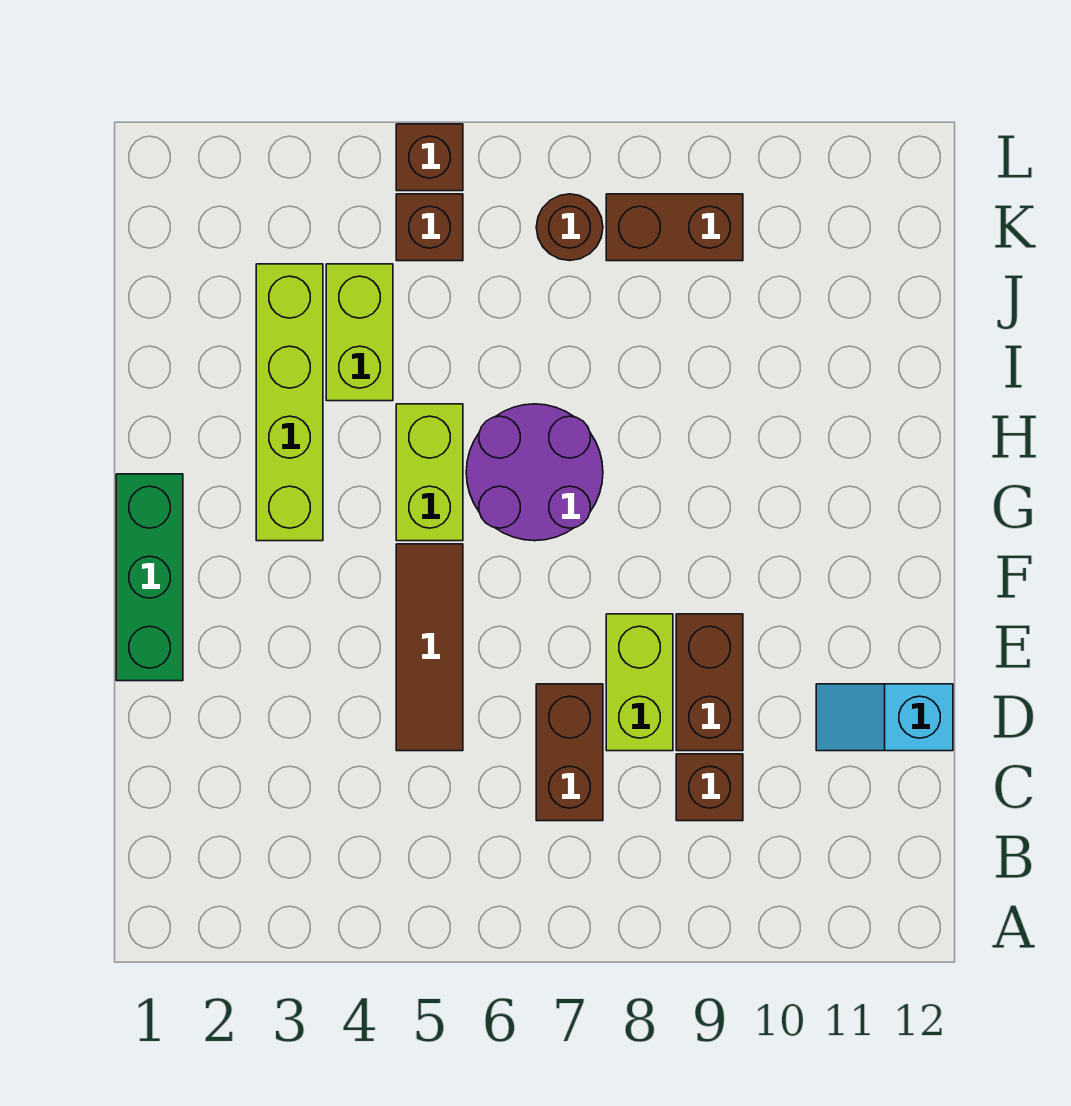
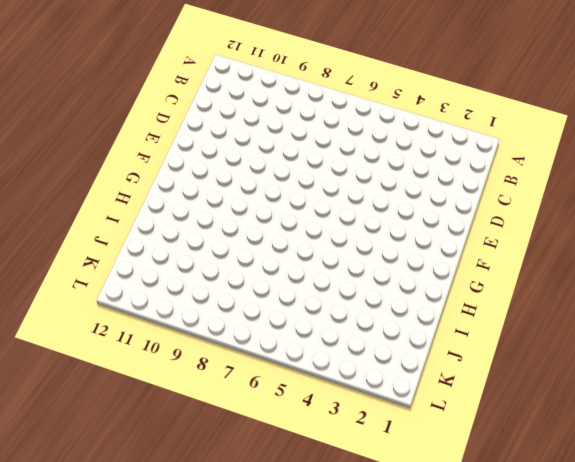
none -> brown brick C7:D7 level 1
none -> brown brick C9 level 1
none -> brown tile D5:F5 level 1

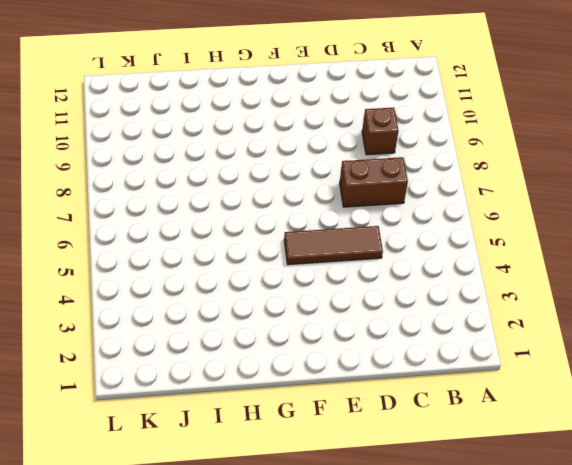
none -> lime brick D8:E8 level 1
none -> brown brick D9:E9 level 1
none -> cyan slope D11:D12 level 1 top 12

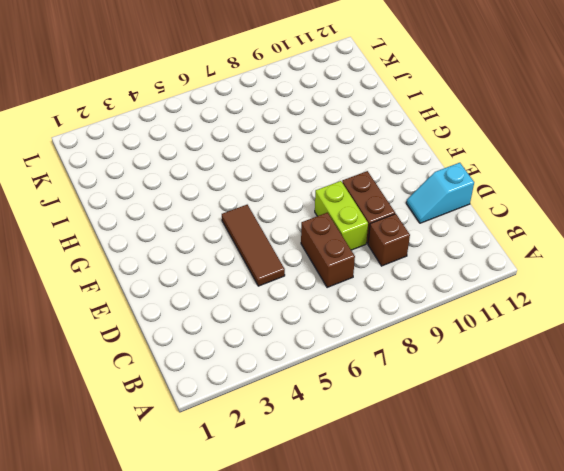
none -> green brick E1:G1 level 1
none -> lime brick G3:J3 level 1
none -> lime brick G5:H5 level 1

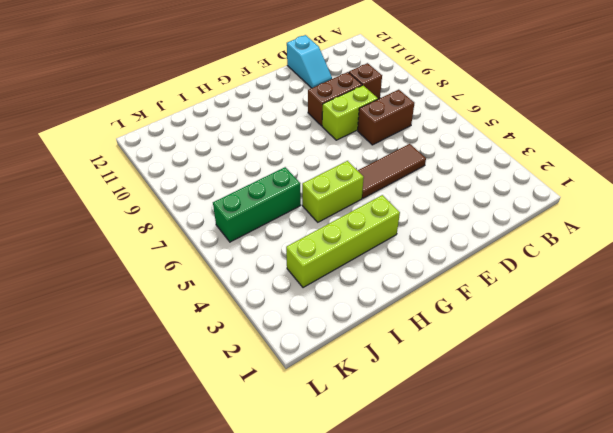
green brick I6:K6 level 1 -> green brick E1:G1 level 1
none -> purple round brick G6:H7 level 1
none -> lime brick I4:J4 level 1
none -> brown brick K5 level 1

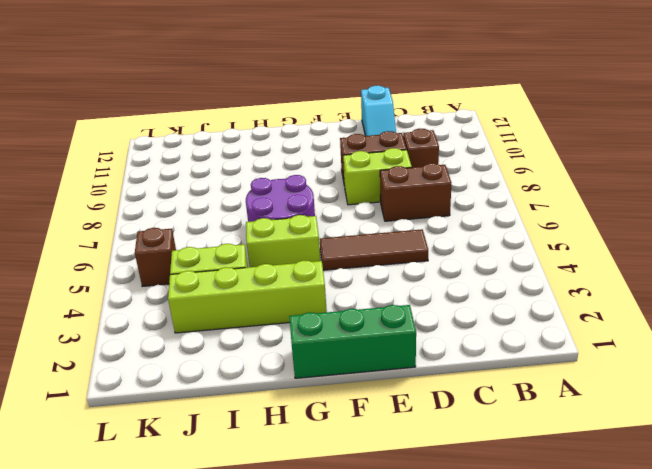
none -> brown round brick K7 level 1
none -> brown brick K8:K9 level 1
none -> brown brick L5 level 1

